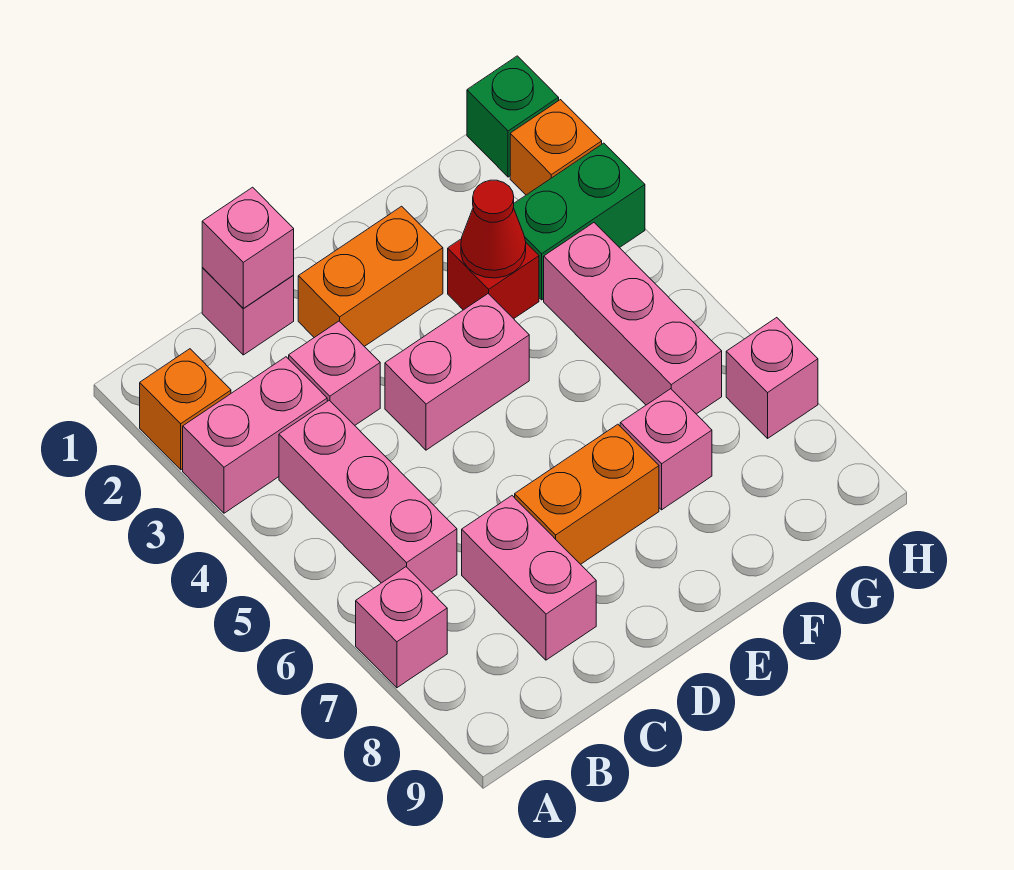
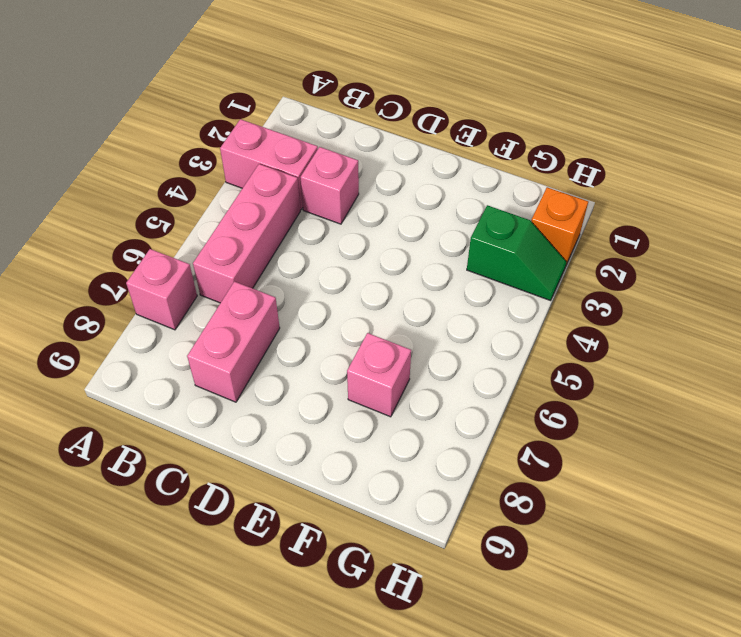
green slope G3:H3 level 1 top G -> green brick G3:H3 level 1
none -> orange brick A2 level 1
none -> pink brick C1 level 1
none -> orange brick D2:E2 level 1

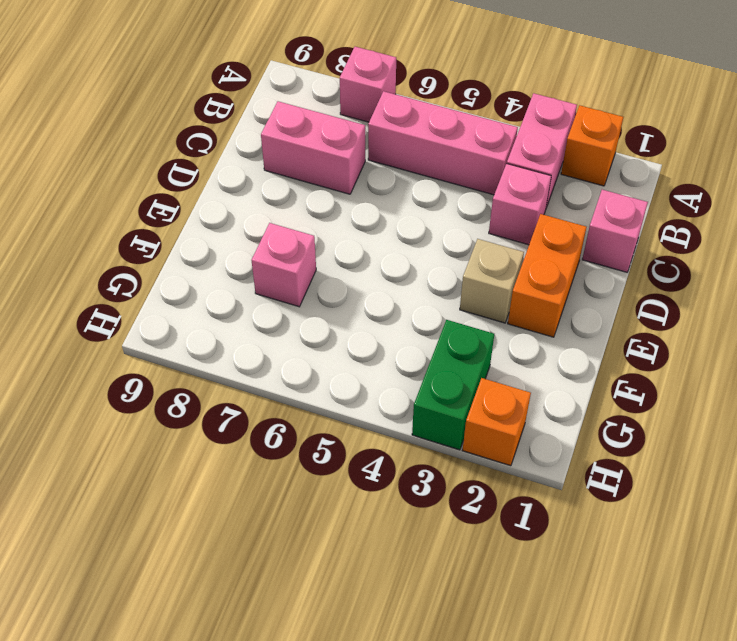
tan brick E3 level 1 -> none
none -> pink brick D4:E4 level 1
none -> orange brick D7:E7 level 1
none -> red brick F3 level 1

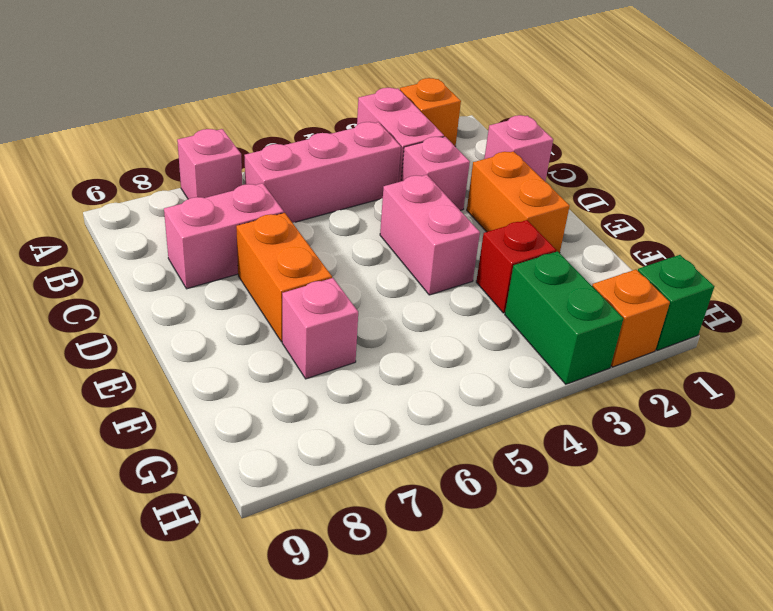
none -> pink brick G4:G6 level 1
none -> pink brick H7 level 1
none -> pink brick C1 level 2

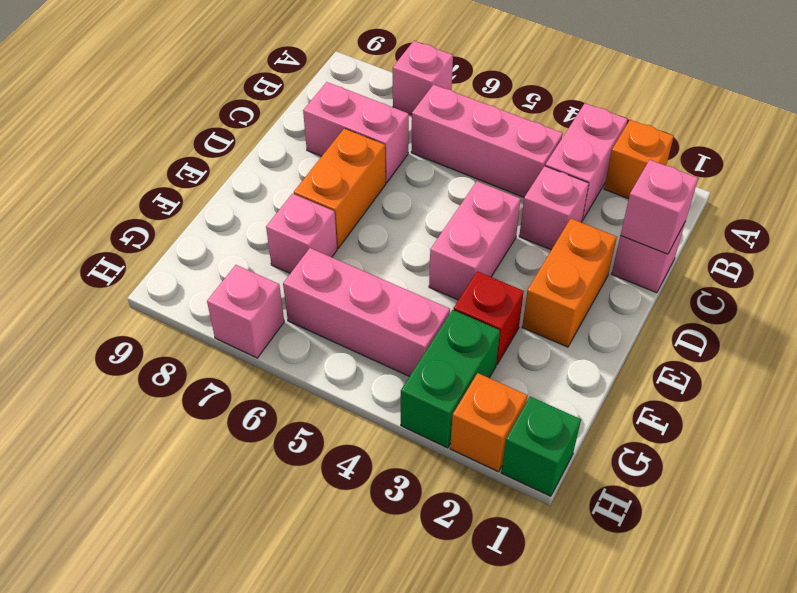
none -> red cone F3 level 2

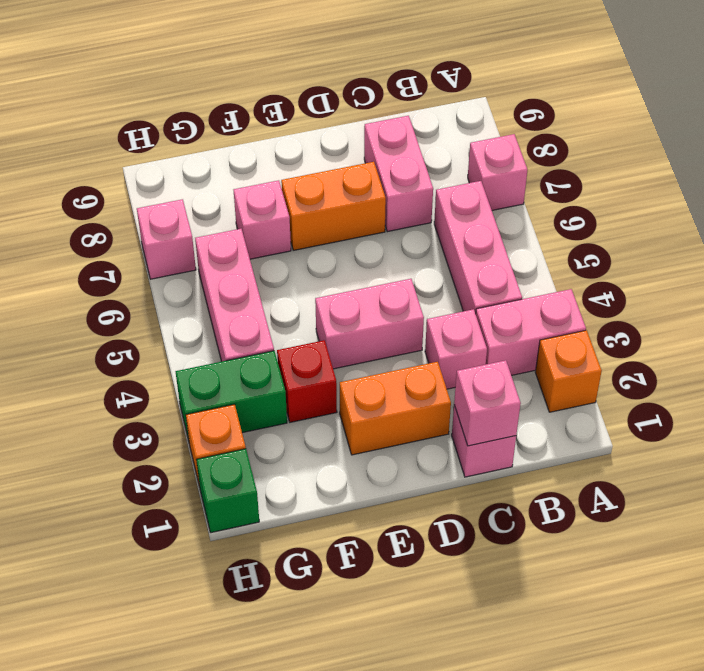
none -> red cone F3 level 2

